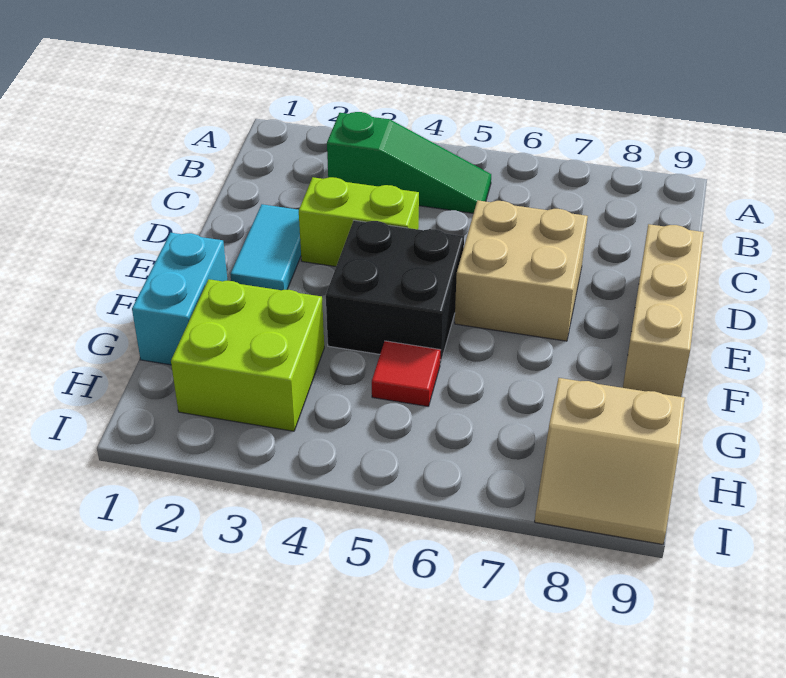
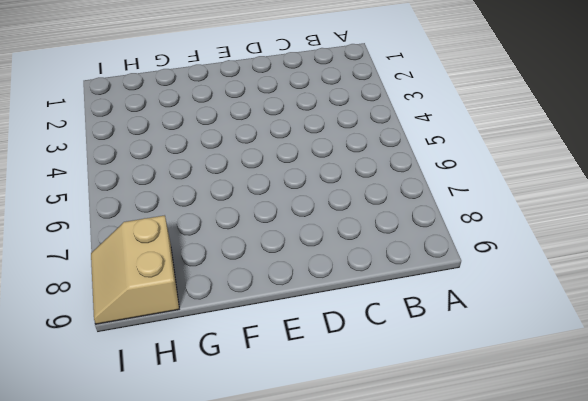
none -> green slope B3:B5 level 1 top 3
none -> cyan tile D2:E2 level 1

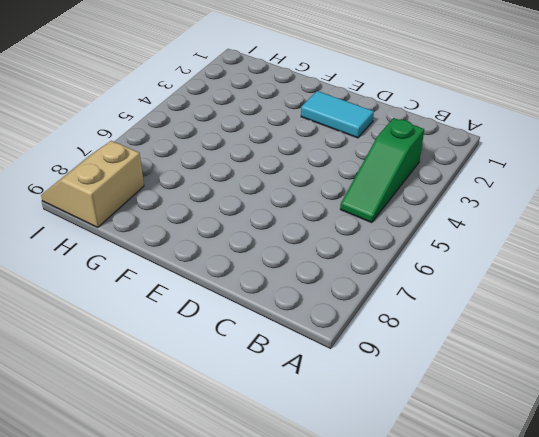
none -> lime brick D3:D4 level 1
none -> tan brick D6:E7 level 1

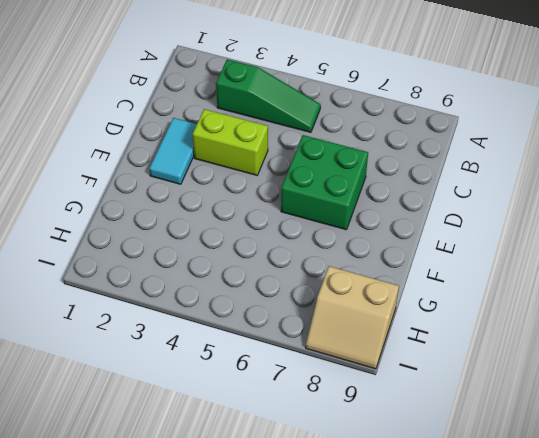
green brick D6:E7 level 1 -> tan brick D6:E7 level 1
none -> tan brick D9:F9 level 1
none -> black brick E4:F5 level 1

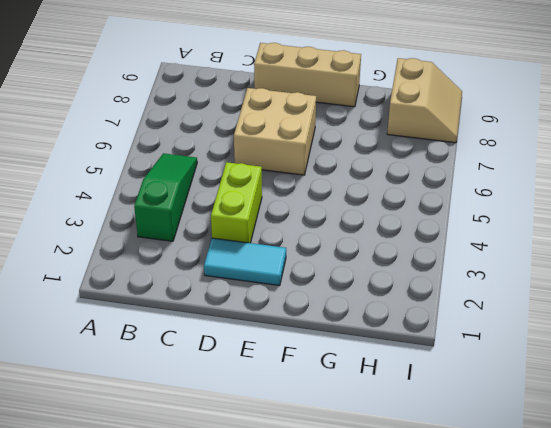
none -> black brick E4:F5 level 1
none -> cyan brick F1:G1 level 1

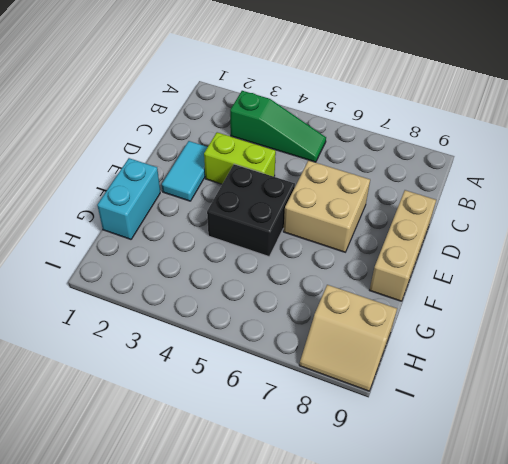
none -> lime brick G2:H3 level 1
none -> red tile G5 level 1

